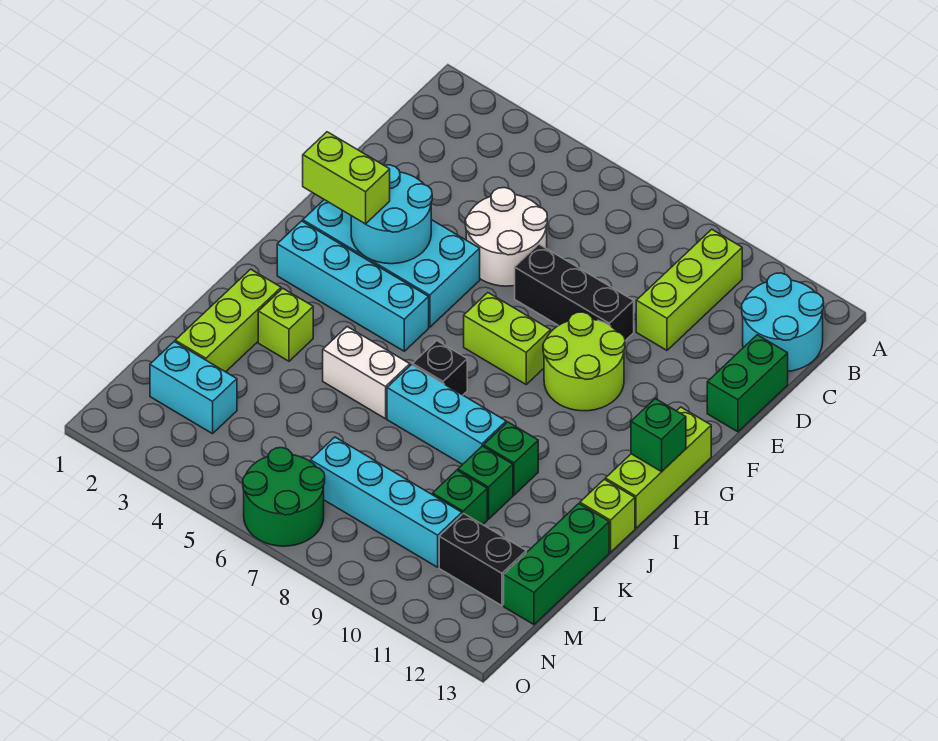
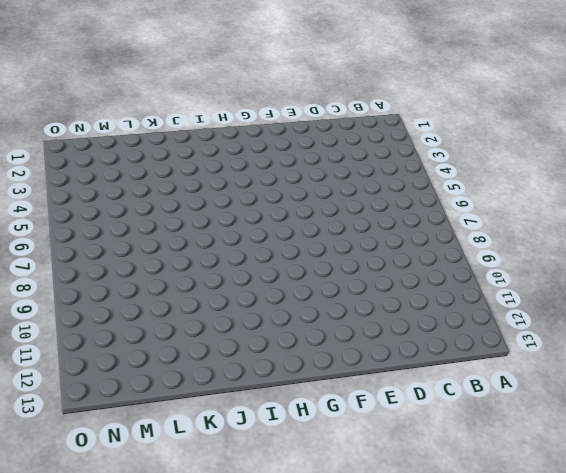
none -> lime brick B10:D10 level 1
none -> cyan round brick B12:C13 level 1
none -> white round brick D5:E6 level 1

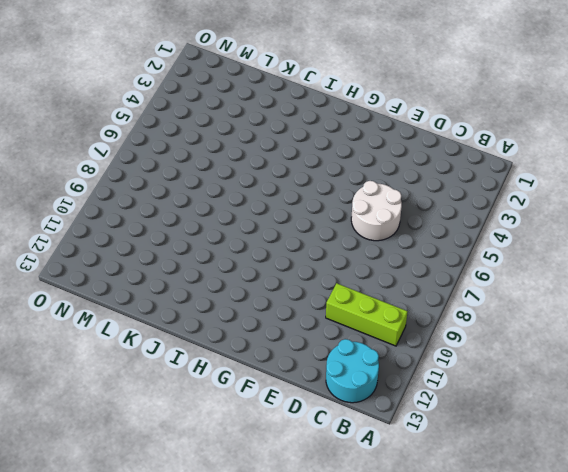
none -> green brick D13:E13 level 1
none -> black brick E7:E9 level 1
none -> cyan brick F2:G5 level 1

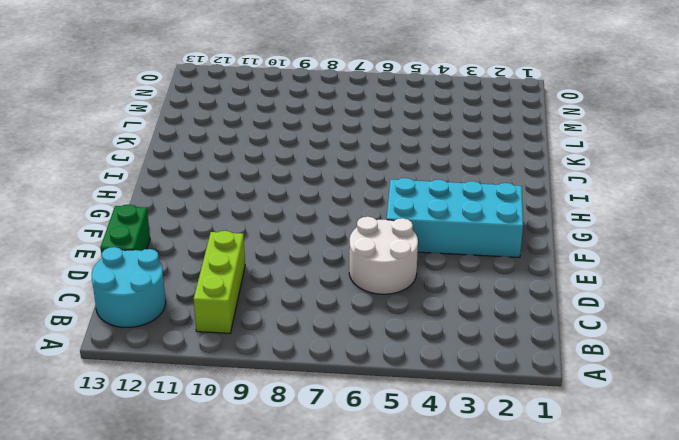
none -> black brick E7:E9 level 1
none -> lime round brick F9:G10 level 1
none -> lime brick G7:G8 level 1

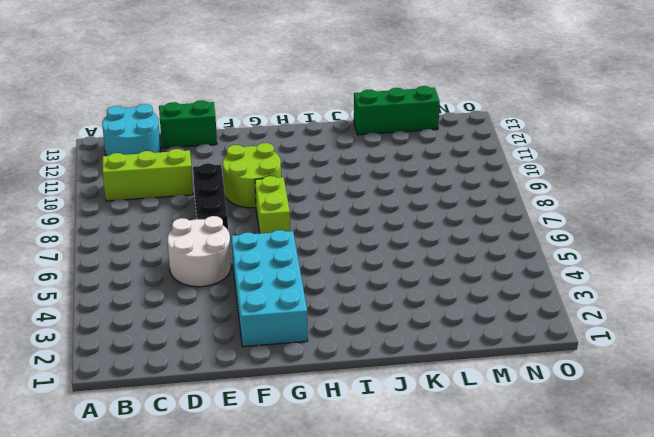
none -> lime brick G13:I13 level 1
none -> cyan brick H2:H5 level 1
none -> black brick I7 level 1

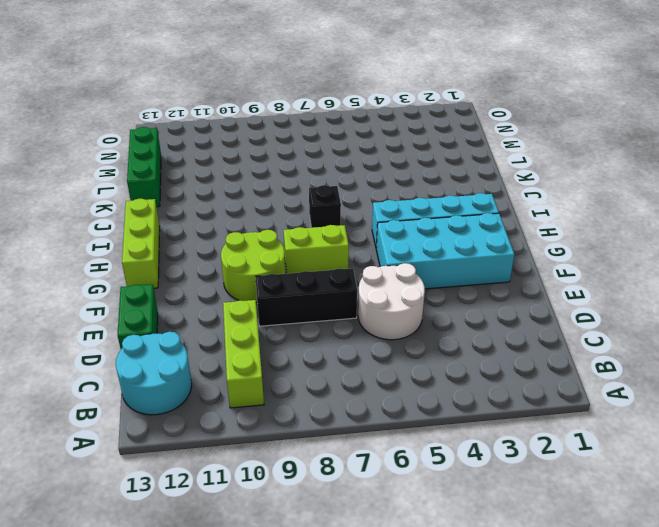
none -> lime brick J2:L2 level 1
none -> lime brick J3 level 1
none -> white brick J5:J6 level 1

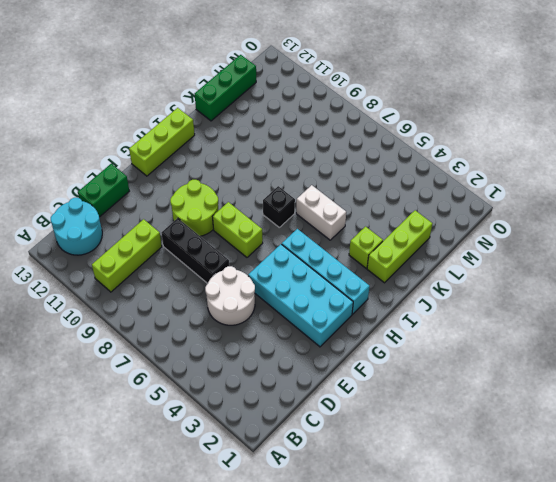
none -> cyan brick J7:J9 level 1
none -> green brick J10 level 1
none -> lime brick J13 level 1

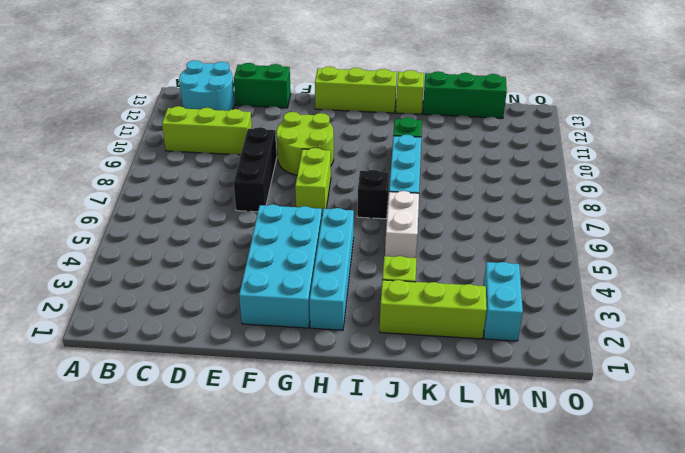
none -> white round brick D5:E6 level 1
none -> green brick K10 level 1
none -> green brick L10 level 1

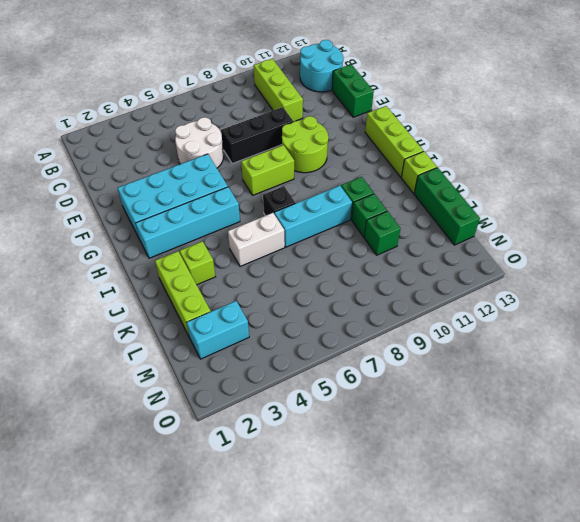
none -> cyan brick M7:M10 level 1
none -> black brick M11:M12 level 1
none -> green round brick N6:O7 level 1

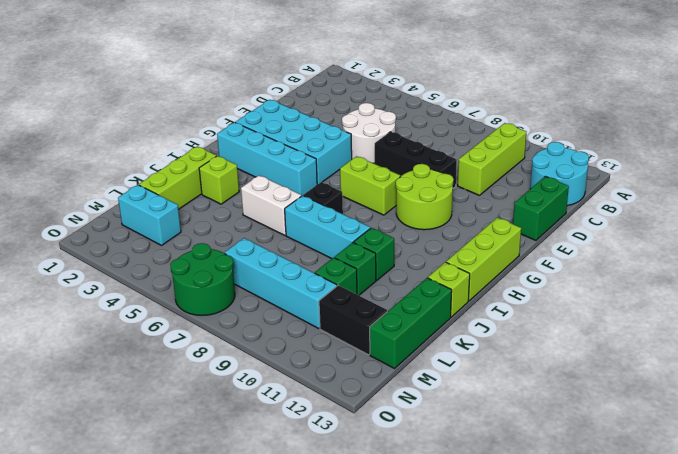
none -> cyan round brick F3:G4 level 2
none -> green brick H13 level 2
none -> lime brick G2:G3 level 3

